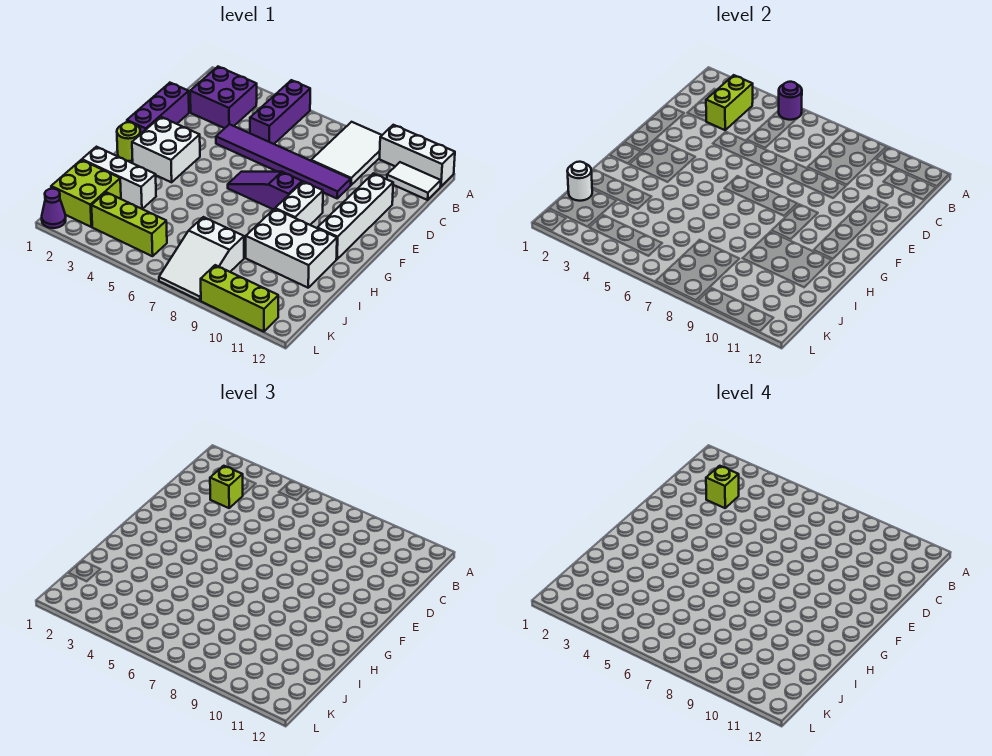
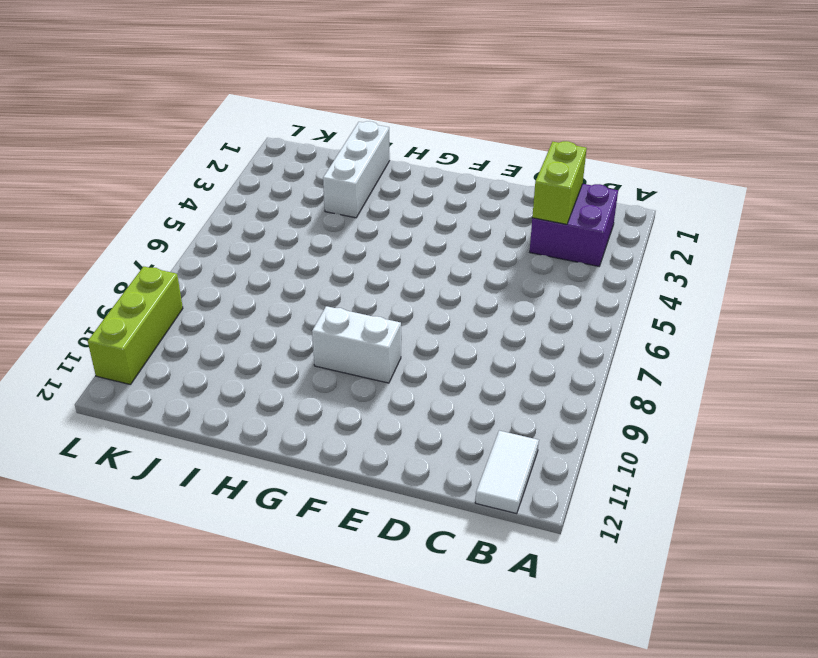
lime brick C2:C3 level 2 -> lime brick B3:C3 level 2
none -> purple brick A5:C5 level 1
none -> white tile A8:C9 level 1
none -> white brick A10:A12 level 1

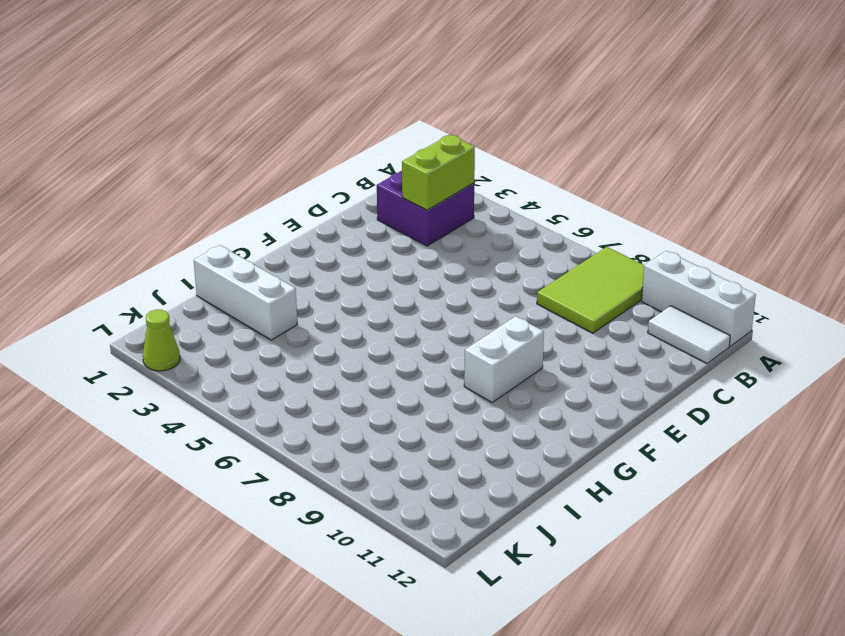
lime tile A8:C9 level 1 -> white tile A8:C9 level 1
lime cone L2 level 1 -> none
none -> purple brick A5:C5 level 1
none -> purple brick D1:F1 level 1
none -> purple tile D4:D9 level 1

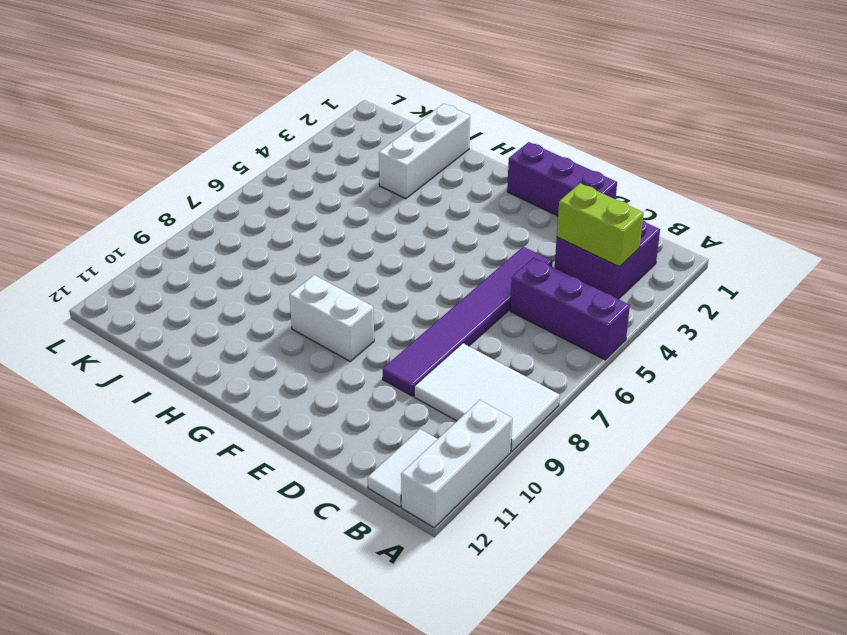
none -> white brick D11:G11 level 1
none -> white brick F2:G3 level 1
none -> purple slope F6:F8 level 1 top 8

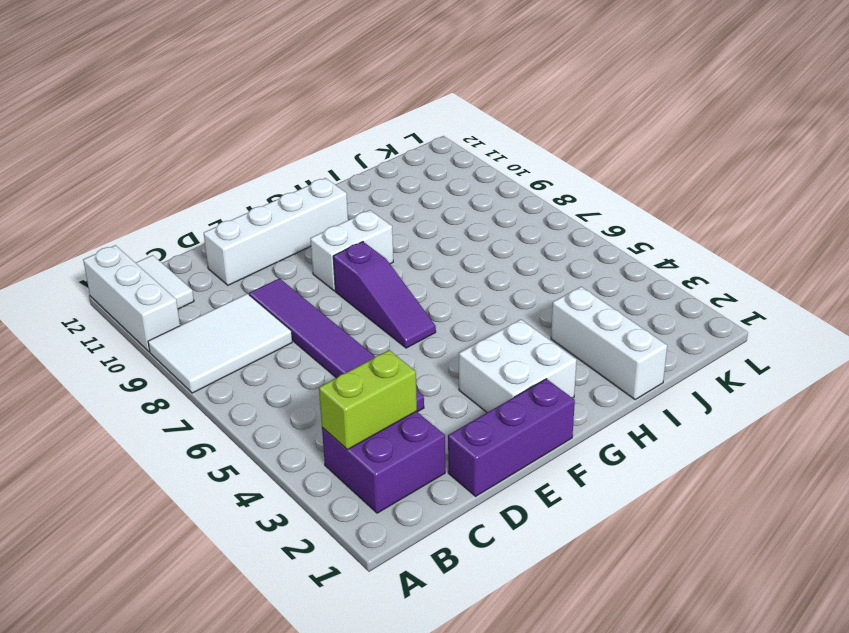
none -> purple brick A5:C5 level 1
none -> lime round brick G1 level 1
none -> white brick H9:I11 level 1

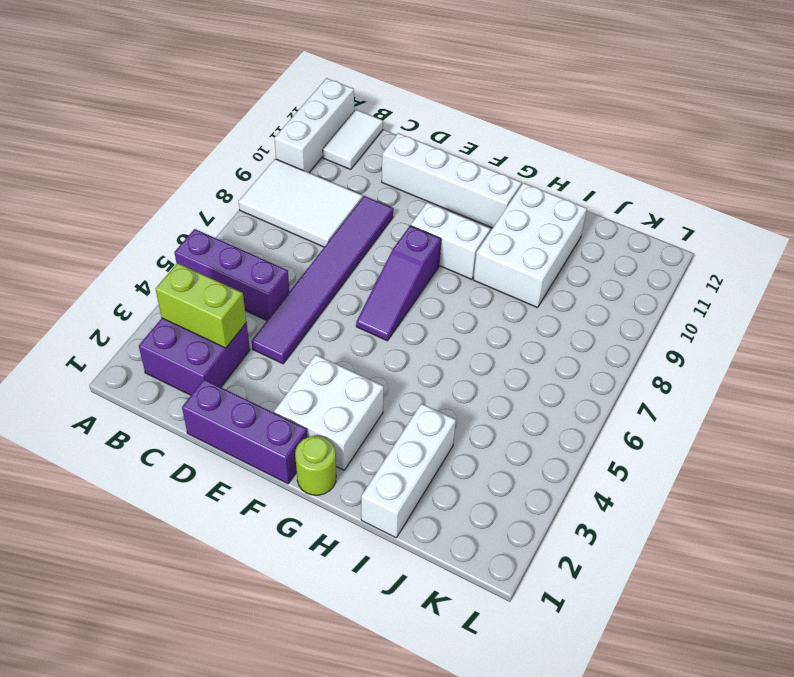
none -> lime brick J1:K2 level 1
none -> white slope J7:L8 level 1 top J
none -> lime brick K3:K5 level 1

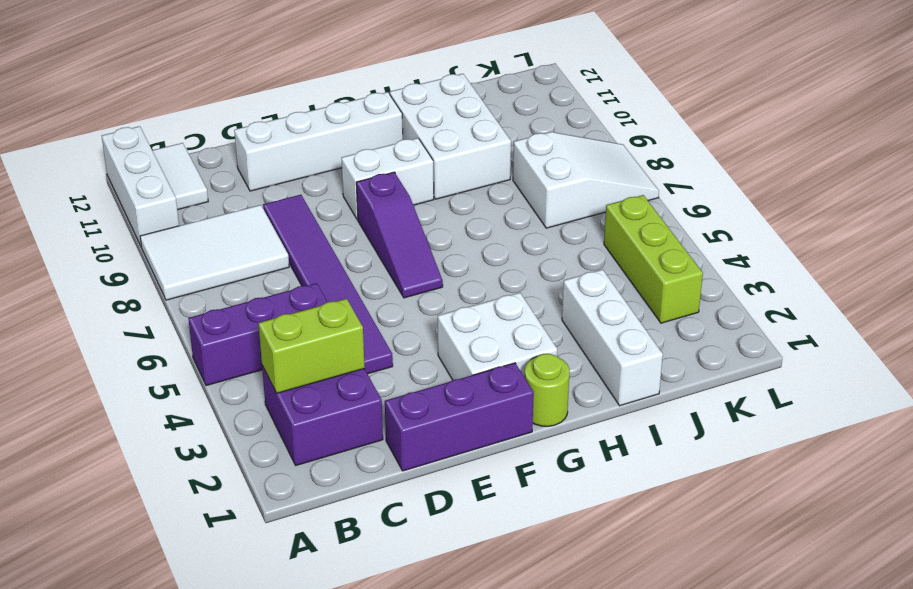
none -> lime brick J1:K2 level 1
none -> purple cone L1 level 1
none -> lime brick L9:L11 level 1

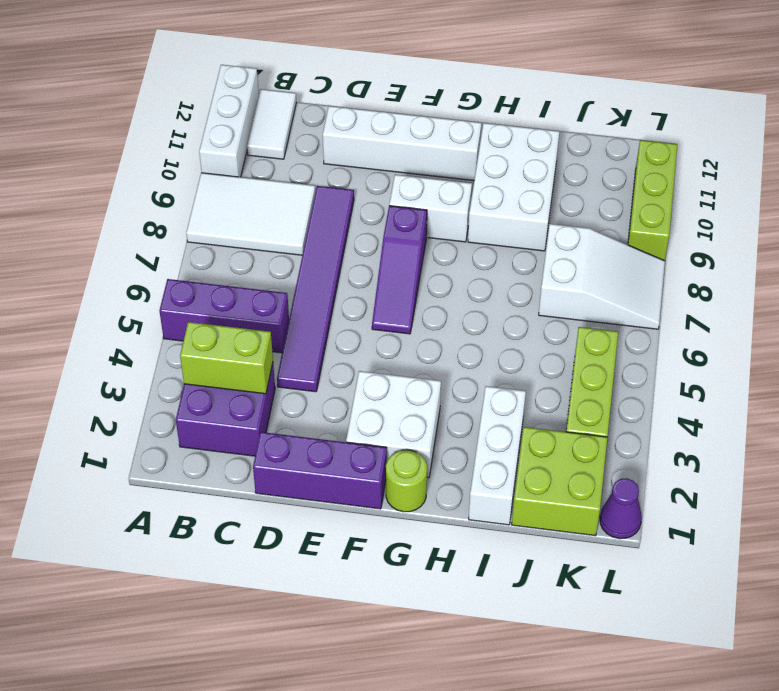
none -> purple round brick A5 level 2
none -> white round brick J1 level 2
none -> lime brick C3 level 3

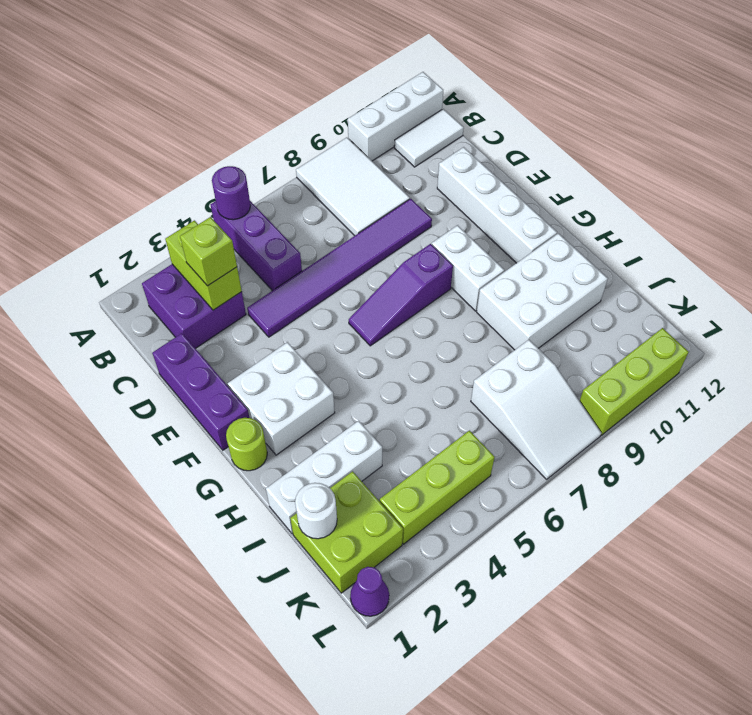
none -> lime brick C3 level 4

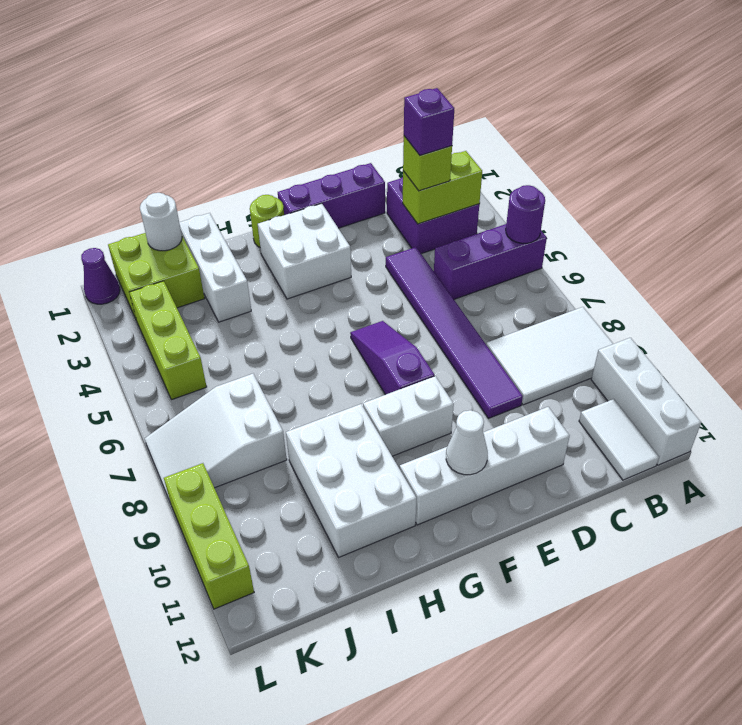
purple brick C3 level 4 -> lime brick C3 level 4
white cone F11 level 2 -> none

